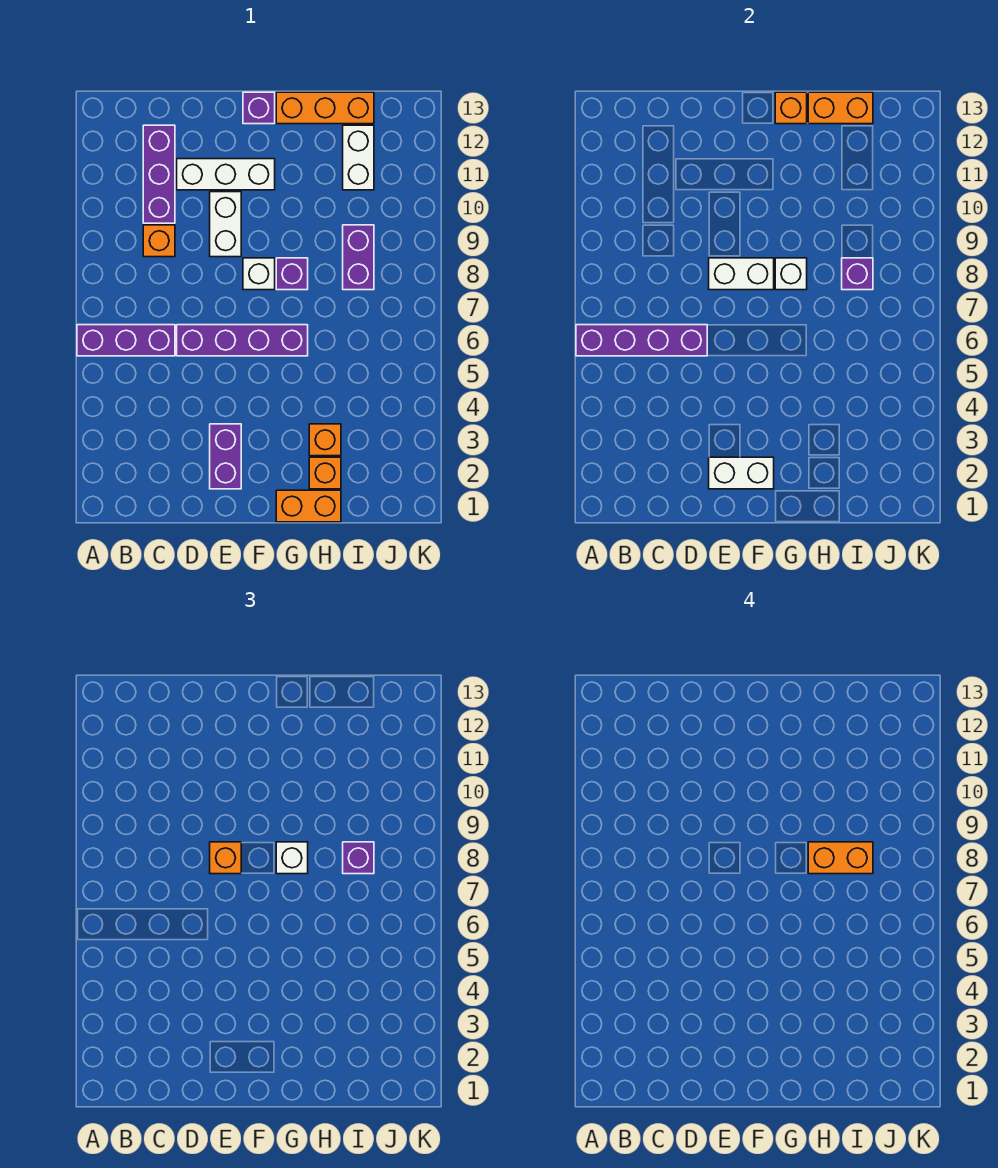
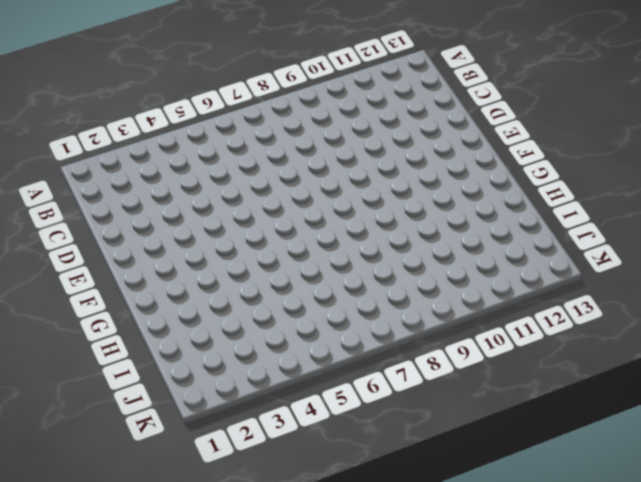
none -> purple brick A6:C6 level 1
none -> orange brick C9 level 1
none -> purple brick C10:C12 level 1

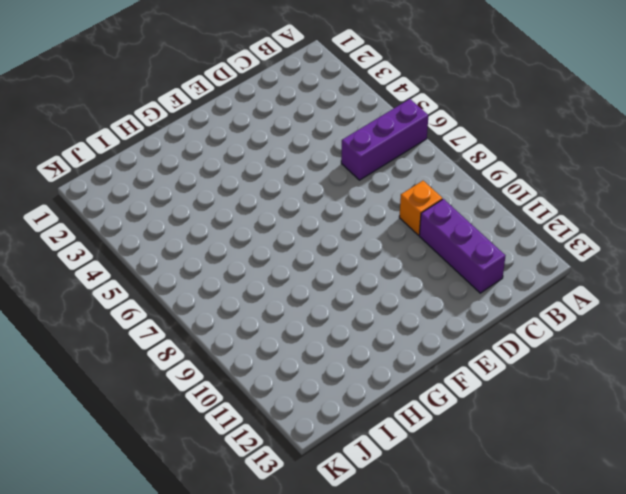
none -> purple brick D6:G6 level 1
none -> white brick D11:F11 level 1
none -> purple brick E2:E3 level 1

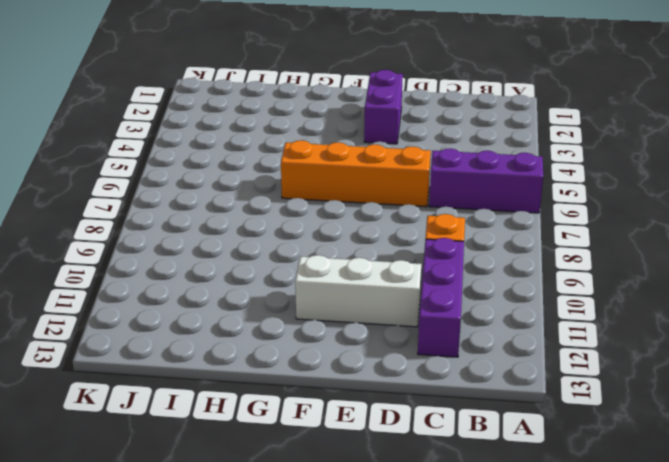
orange brick D6:G6 level 1 -> purple brick D6:G6 level 1
none -> white brick E9:E10 level 1
none -> white brick F8 level 1
none -> purple brick F13 level 1

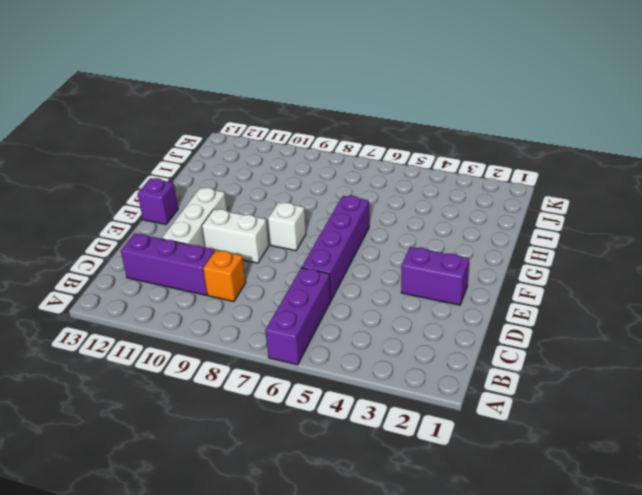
none -> orange brick G1:H1 level 1
none -> purple brick G8 level 1
none -> orange brick G13:I13 level 1

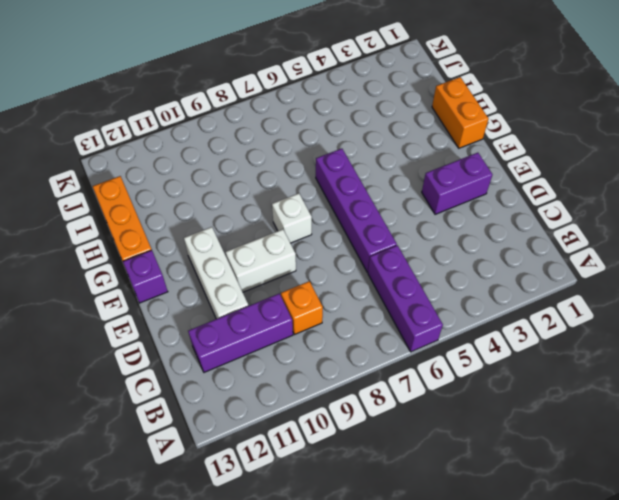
none -> purple brick G8 level 1
none -> orange brick H2 level 1
none -> orange brick H3 level 1

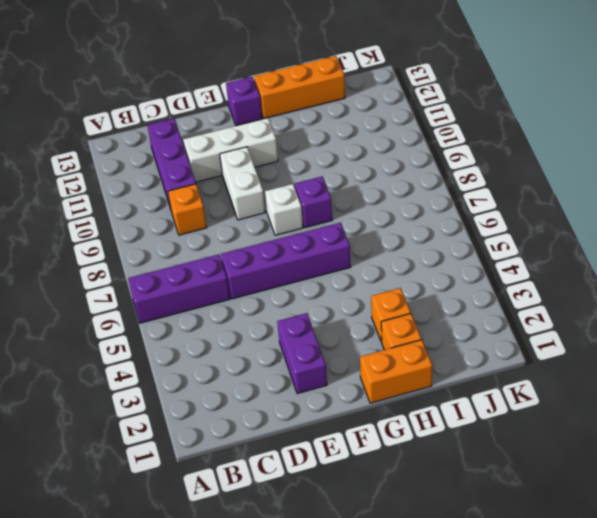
none -> purple brick I8:I9 level 1
none -> white brick I11:I12 level 1
none -> purple brick A6:D6 level 2

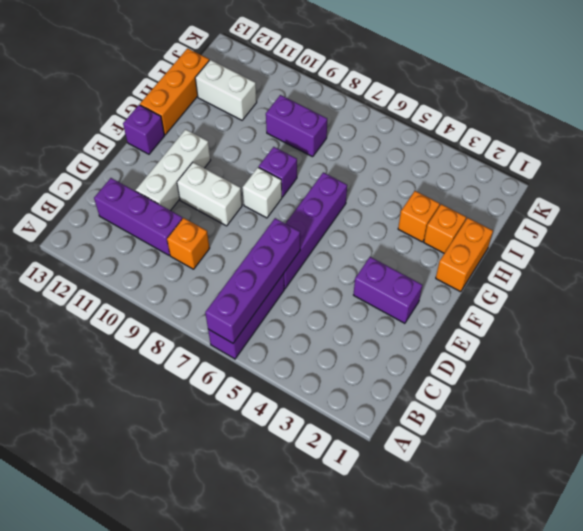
none -> white brick E2:F2 level 2
none -> white brick E8:F8 level 2
none -> white brick G8 level 2

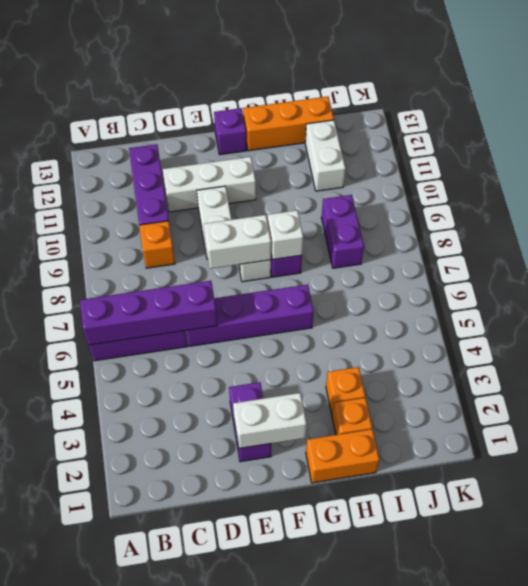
none -> orange brick G13 level 2
none -> orange brick H13:I13 level 2
none -> purple brick I8 level 2

